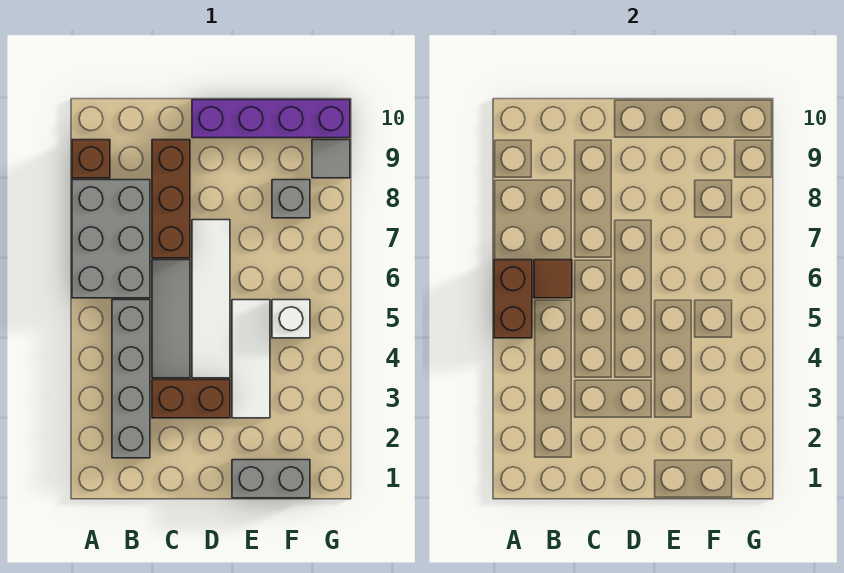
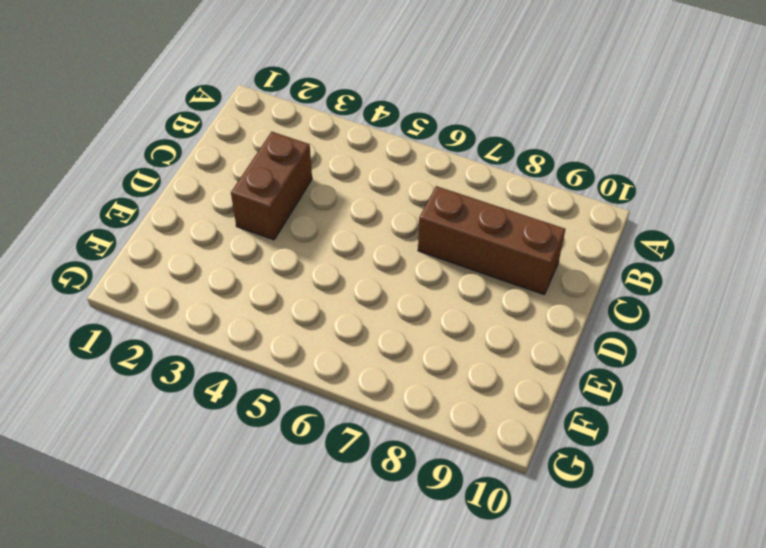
none -> grey brick A6:B8 level 1
none -> brown brick A9 level 1
none -> grey brick B2:B5 level 1

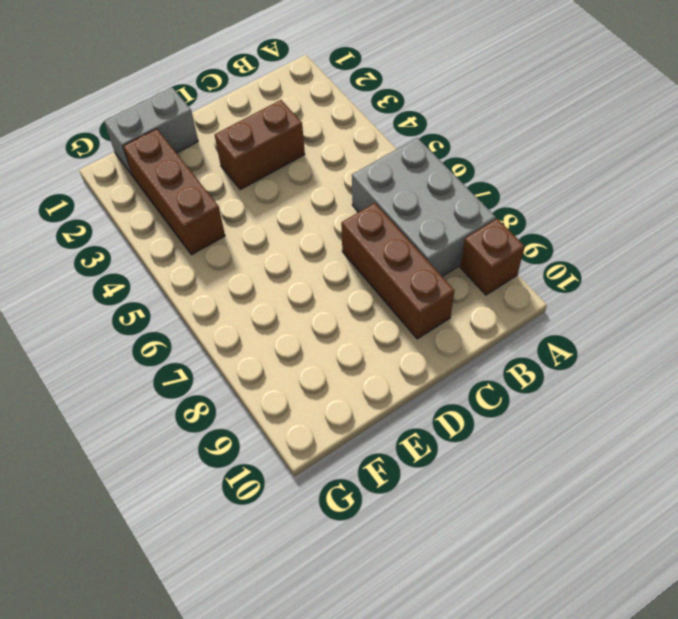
brown brick F2:F4 level 1 -> none
none -> grey brick B2:B5 level 1
none -> grey tile C4:C6 level 1
none -> white tile D4:D7 level 1

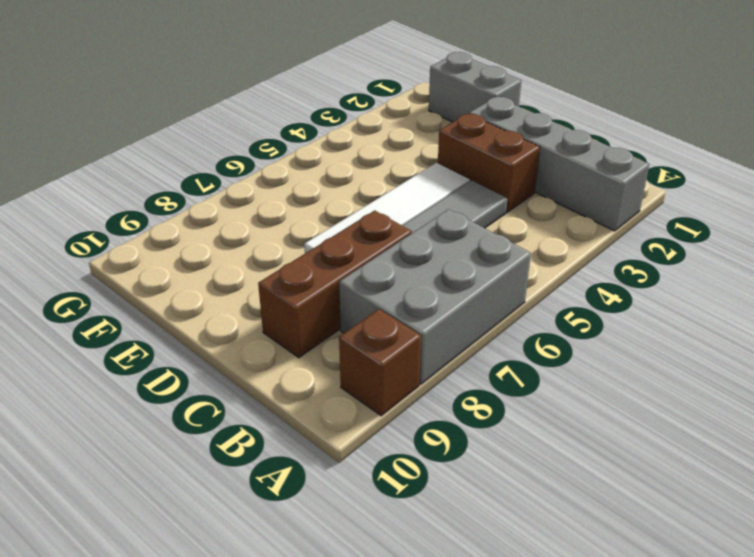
grey brick A2:D2 level 1 -> grey brick B2:B5 level 1
none -> purple brick D10:G10 level 1
none -> white tile E3:E5 level 1
none -> white brick F5 level 1

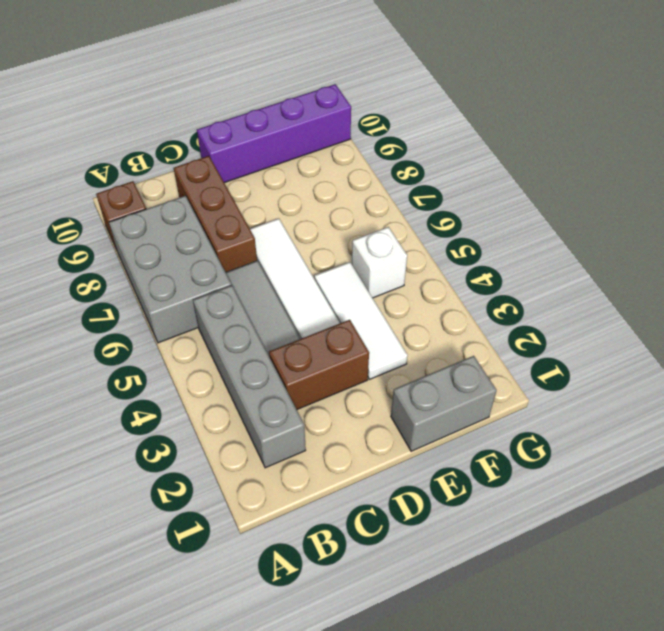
none -> grey brick F8 level 1
none -> grey tile G9 level 1
none -> brown brick A5:A6 level 2

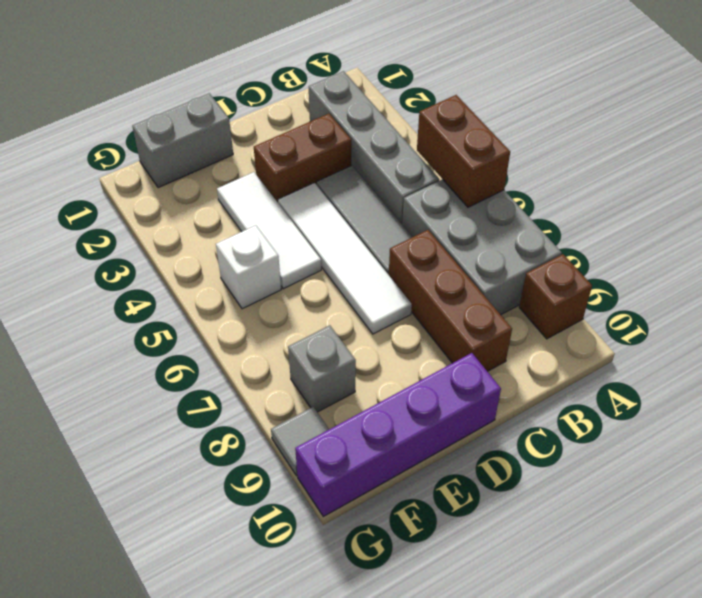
none -> brown tile B6 level 2

